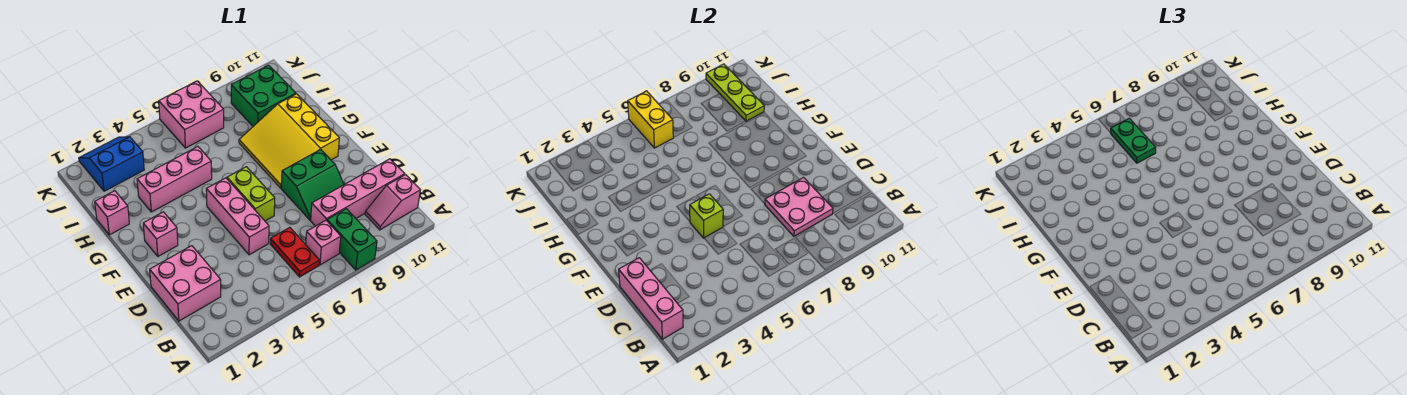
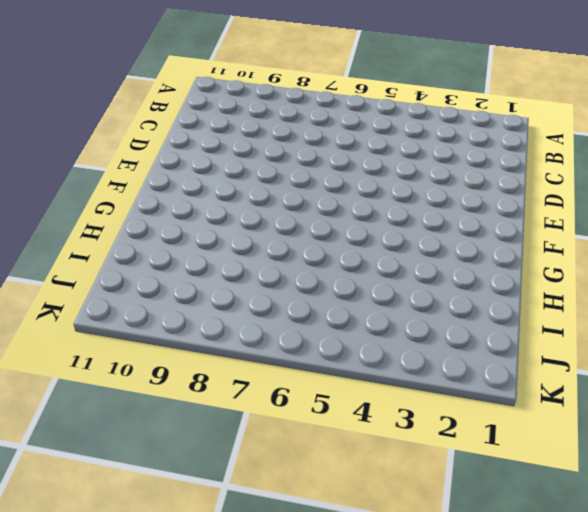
none -> green brick A8:B8 level 1
none -> red plate B6:C6 level 1
none -> pink brick B7 level 1

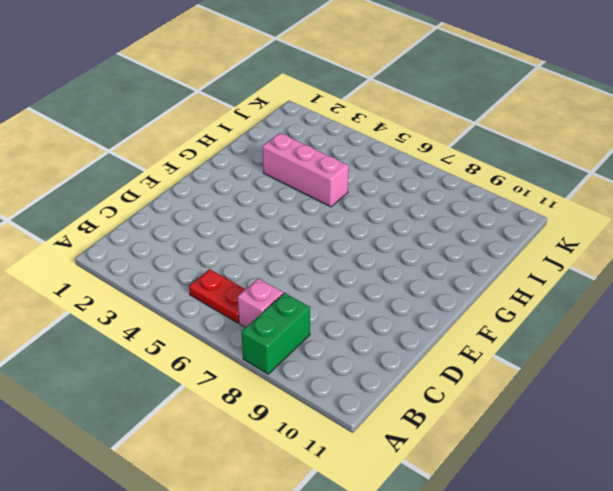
red plate B5:B6 level 1 -> red plate B6:C6 level 1
none -> pink slope B10:B11 level 1 top 11
none -> pink brick C1:D2 level 1
none -> pink brick C8:C11 level 1

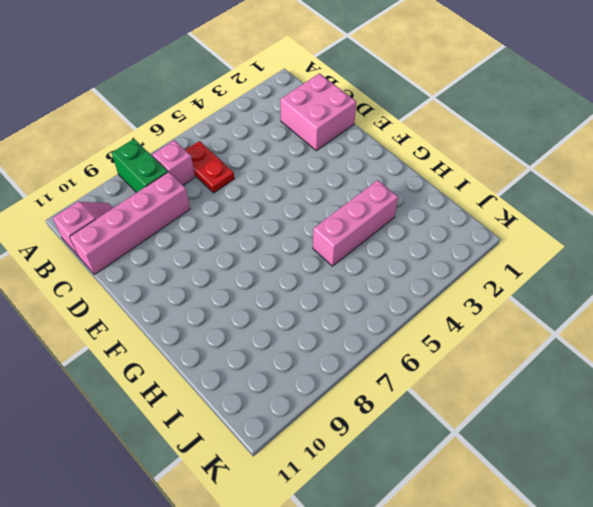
none -> pink brick D5:F5 level 1
none -> green slope D8:E9 level 1 top E
none -> lime brick E6:F6 level 1

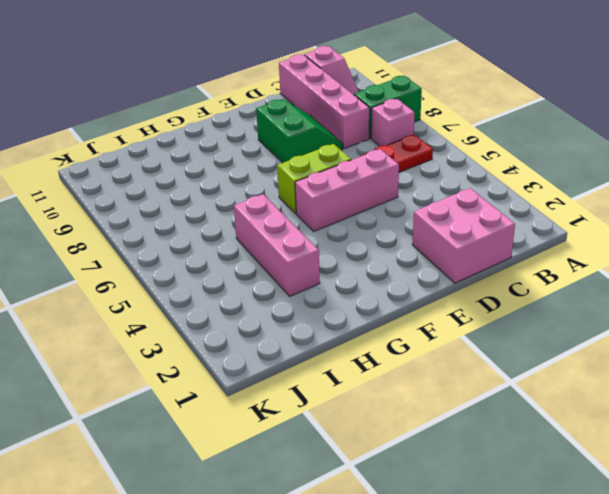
none -> pink brick F2 level 1
none -> yellow slope F8:H10 level 1 top 10
none -> pink brick H1 level 1

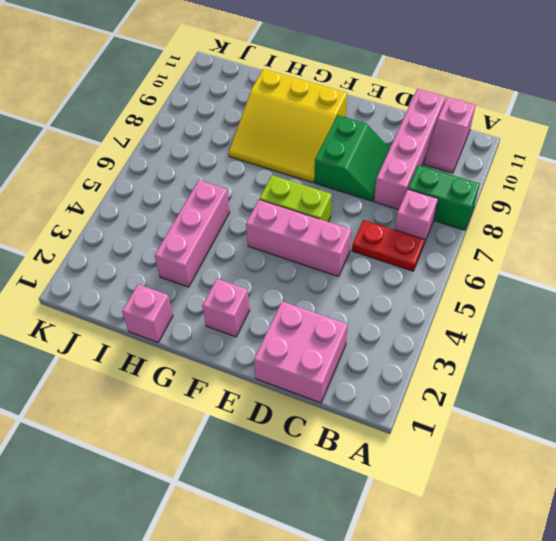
none -> green brick I9:J10 level 1
none -> blue slope J2:K3 level 1 top J
none -> pink brick J6:K7 level 1

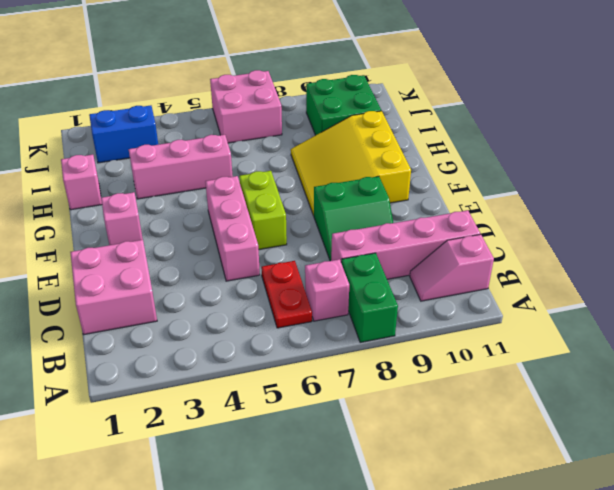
none -> pink brick B1:D1 level 2
none -> pink plate C8:D9 level 2
none -> lime brick E5 level 2

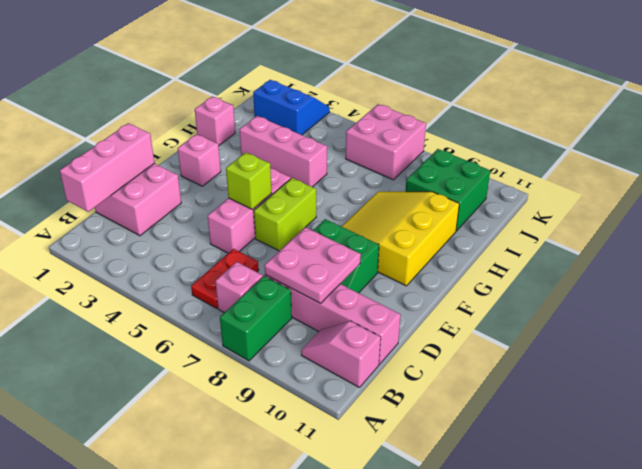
none -> lime plate I10:K10 level 2
none -> yellow brick J6:K6 level 2
none -> green plate I6:J6 level 3

